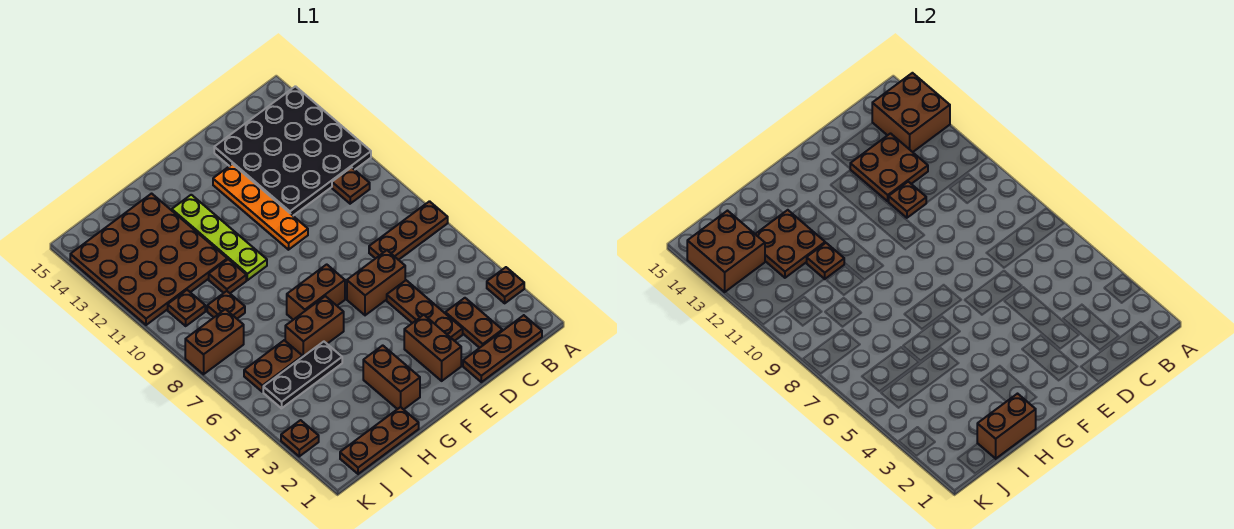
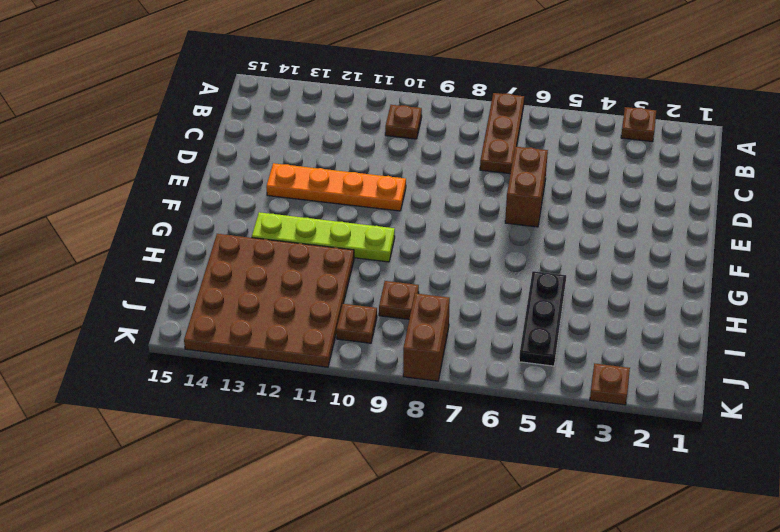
none -> black plate A11:D14 level 1
none -> brown plate B1:D1 level 1
none -> brown plate C2:C3 level 1
none -> brown plate D3:D5 level 1

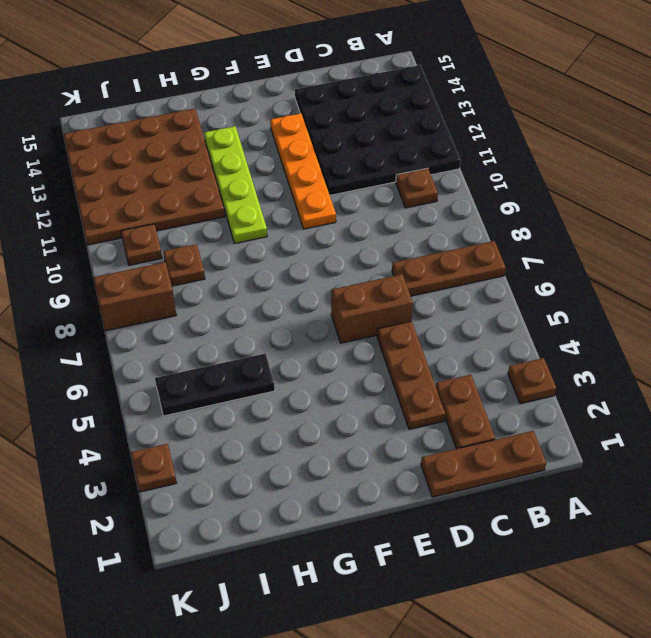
none -> brown brick E2:E3 level 1
none -> brown brick F7:G7 level 1
none -> brown brick G2:G3 level 1
none -> brown brick G6:H6 level 1

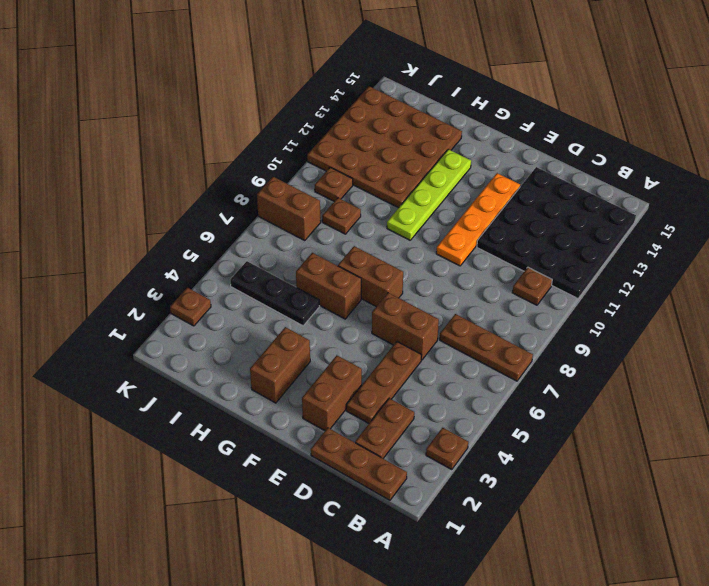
none -> brown plate H1:J1 level 1
none -> brown plate H10 level 1
none -> brown plate I6:J6 level 1
none -> brown brick A13:B14 level 2

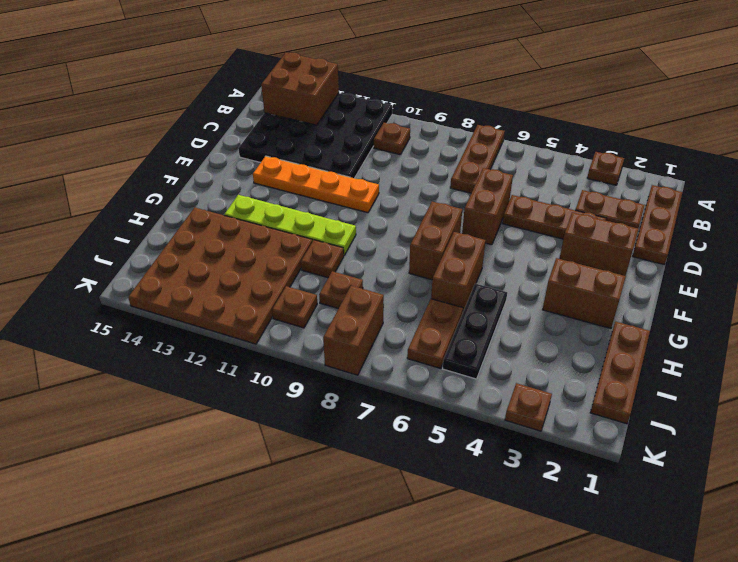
none -> brown plate C12:D13 level 2
none -> brown plate D11 level 2
none -> brown brick H1:I1 level 2
none -> brown plate H11 level 2

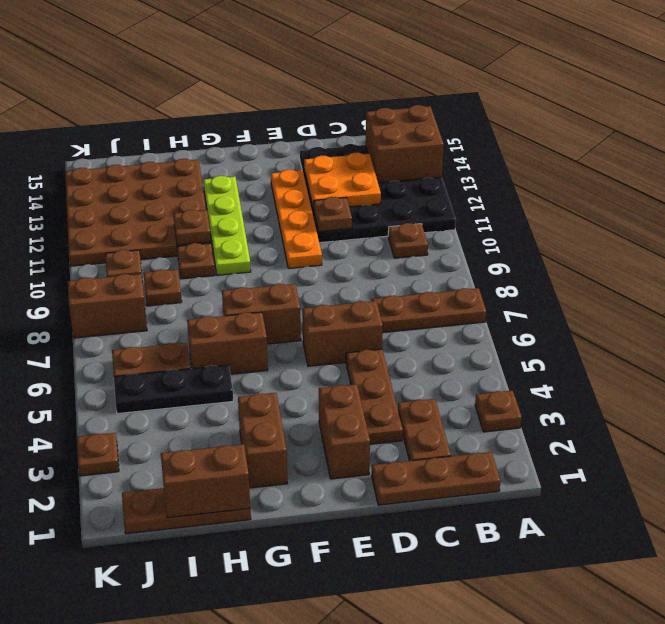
orange plate C12:D13 level 2 -> brown plate C12:D13 level 2
none -> brown plate H12:I13 level 2
none -> brown brick J13:K14 level 2

